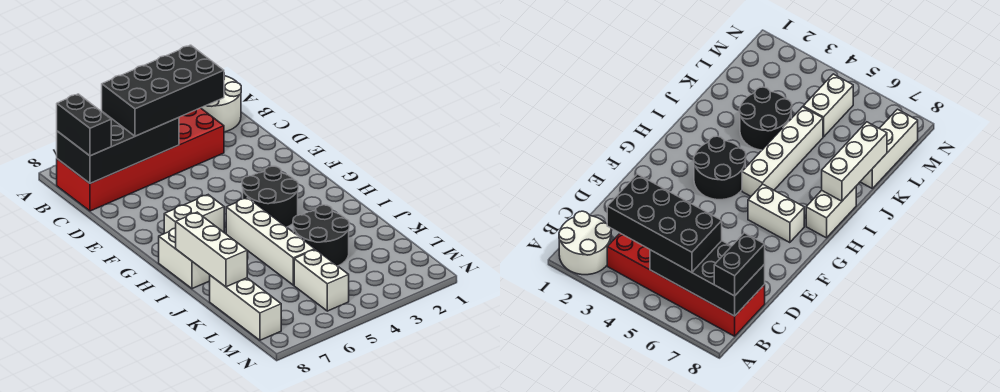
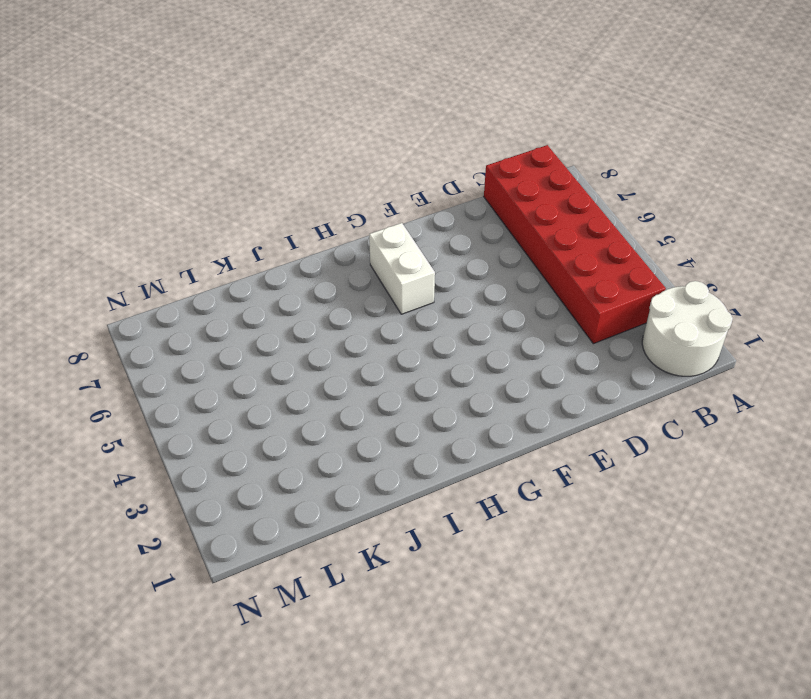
none -> black round brick G3:H4 level 1
none -> white brick H5:K5 level 1
none -> white brick H8:I8 level 1

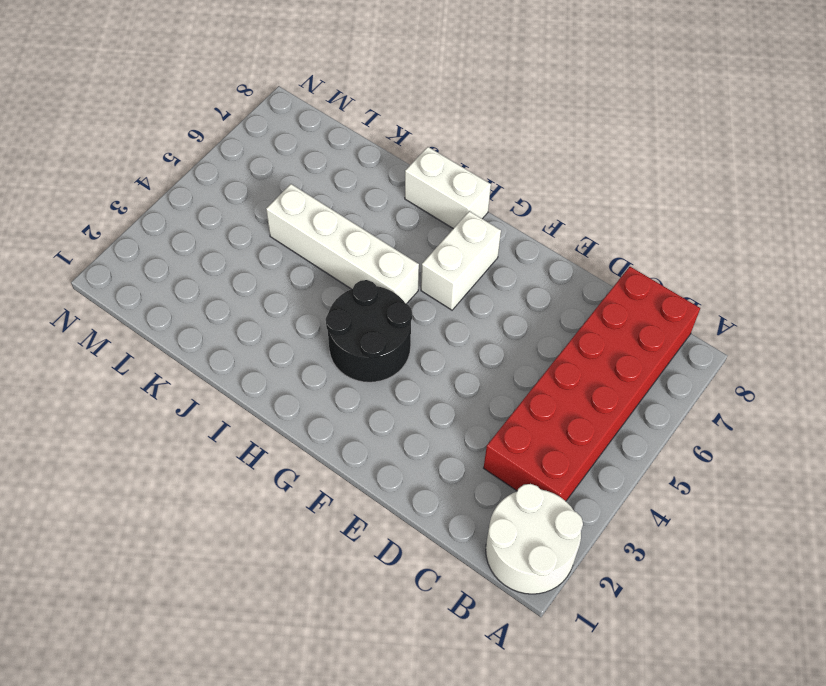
none -> black round brick J3:K4 level 1
none -> white brick K8:M8 level 1
none -> white brick L5:M5 level 1

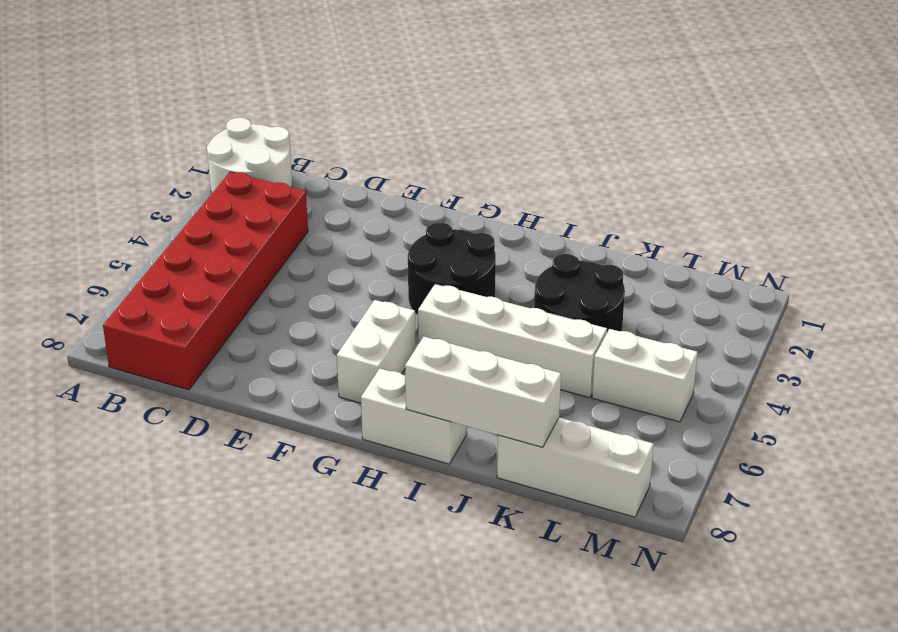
none -> black brick B5:C8 level 2
none -> black brick B3:C6 level 3
none -> black brick B8:C8 level 3

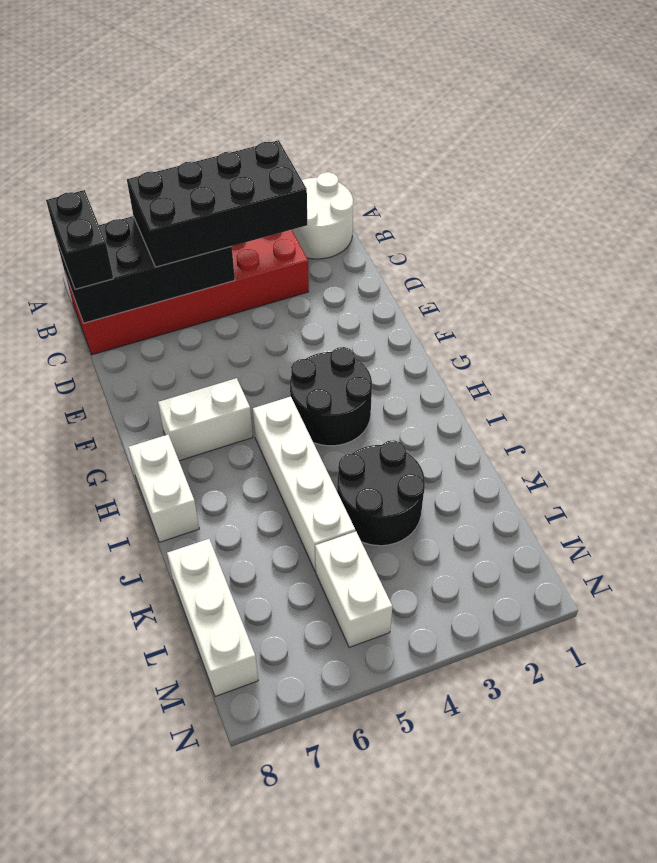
none -> white brick I8:K8 level 2

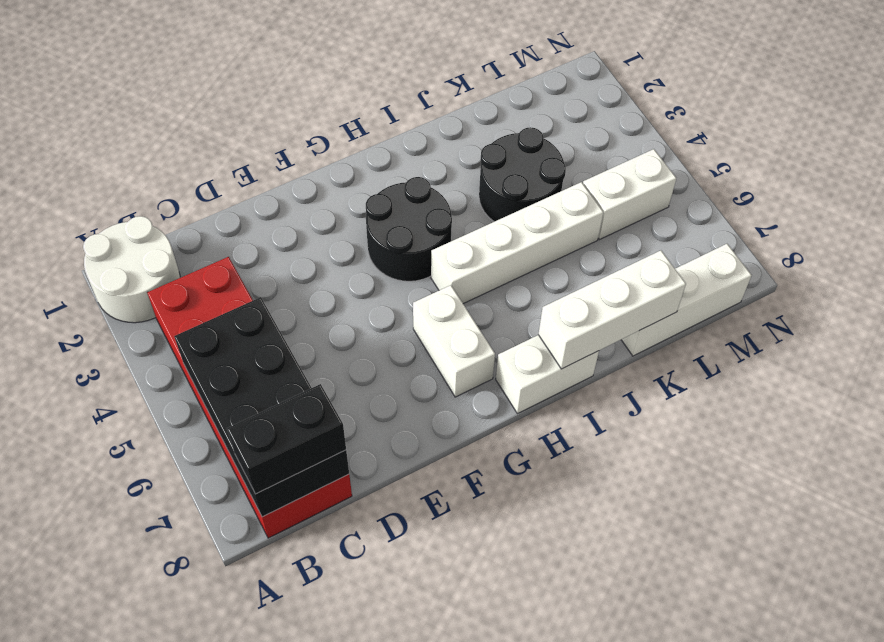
none -> black brick B3:C6 level 3

